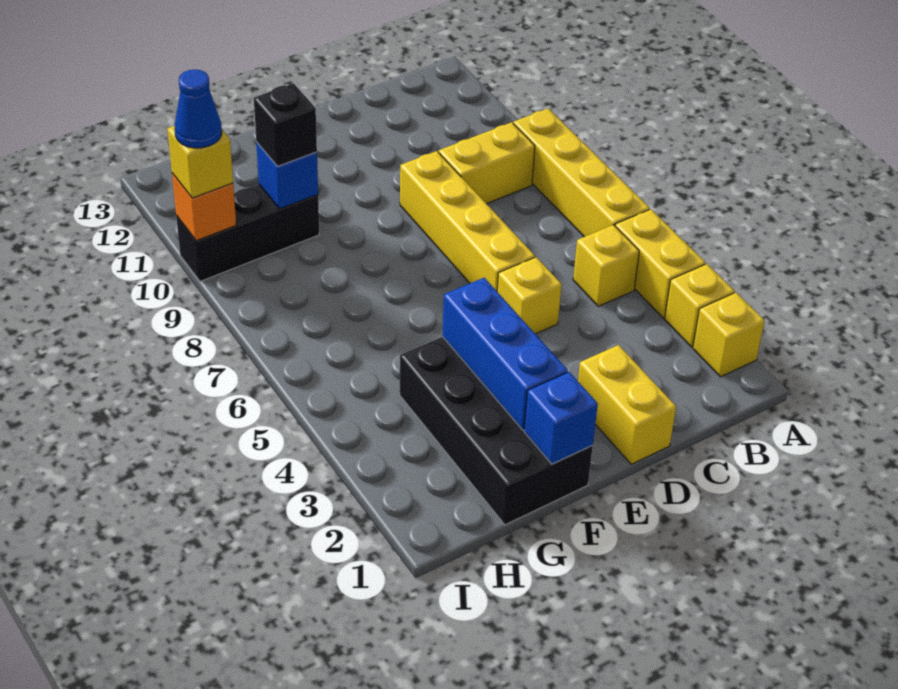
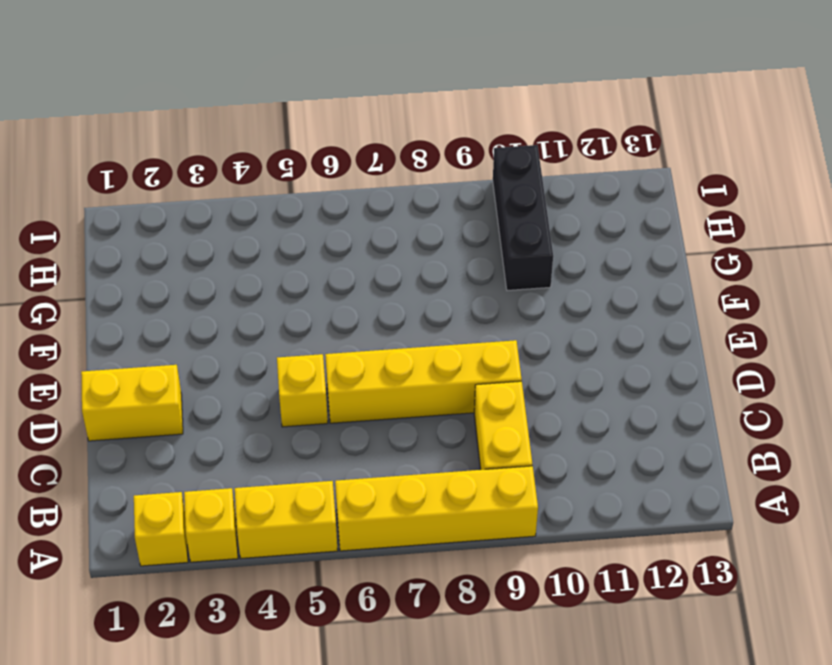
none -> yellow brick B5 level 1
none -> black brick F1:G4 level 1
none -> blue brick F1 level 2

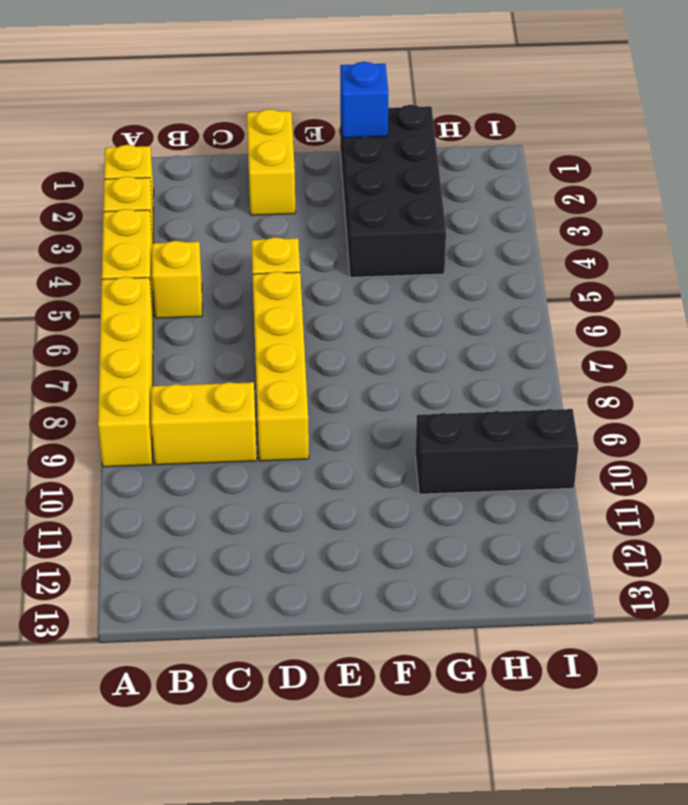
none -> blue brick F2:F4 level 2
none -> blue brick G10 level 2
none -> orange brick I10 level 2

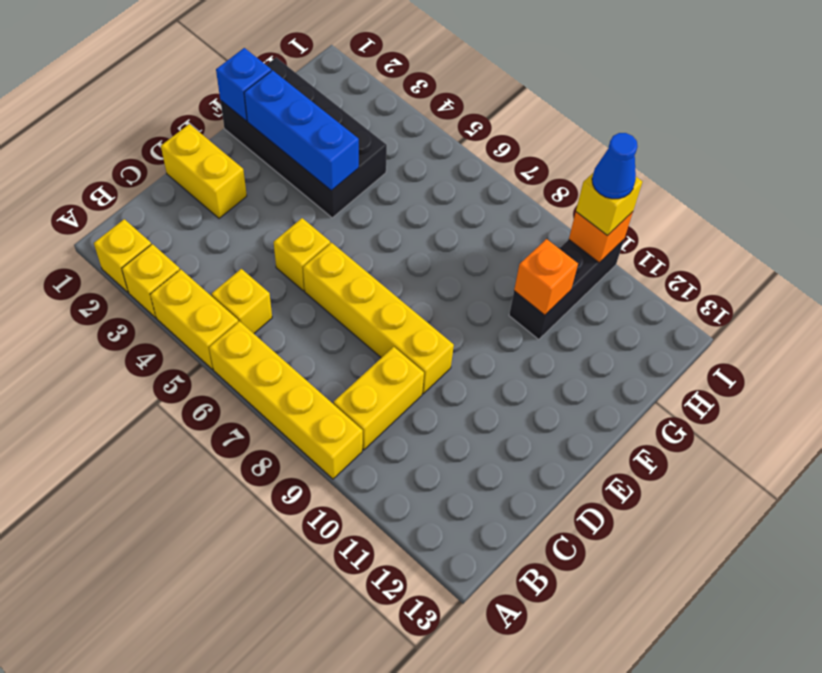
orange brick G10 level 2 -> blue brick G10 level 2
none -> black brick G10 level 3

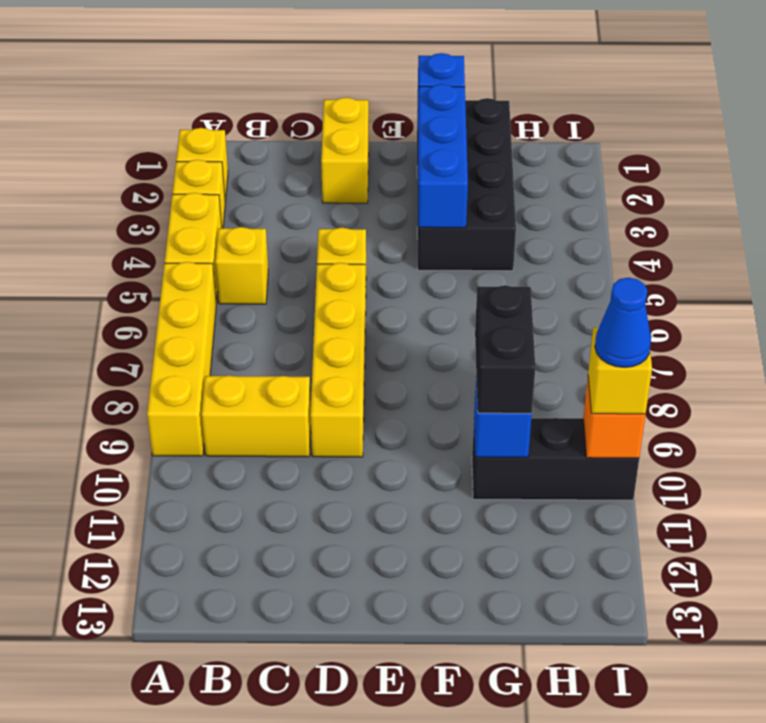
black brick G9:G10 level 3 -> black brick G10 level 3

